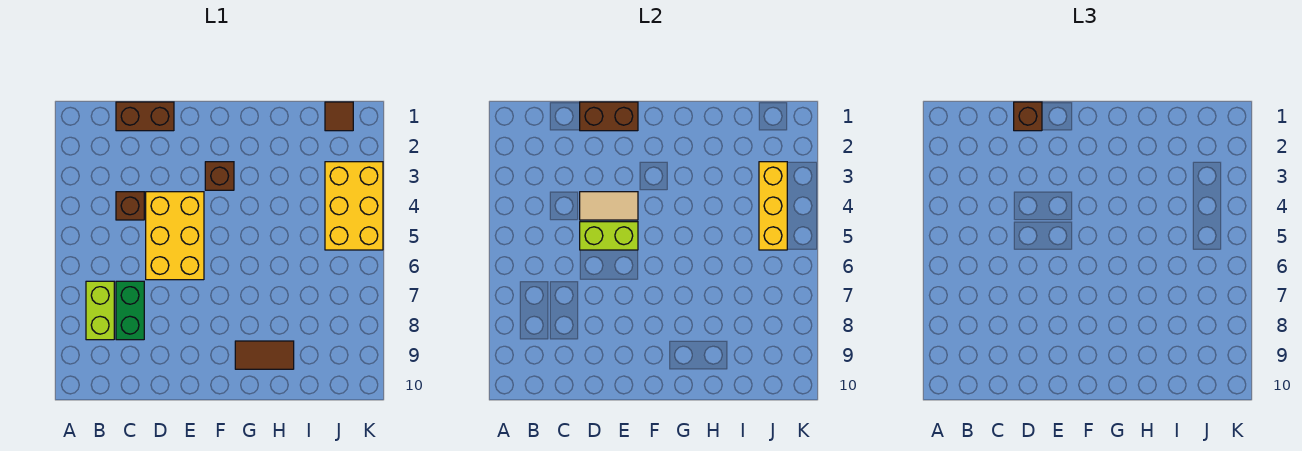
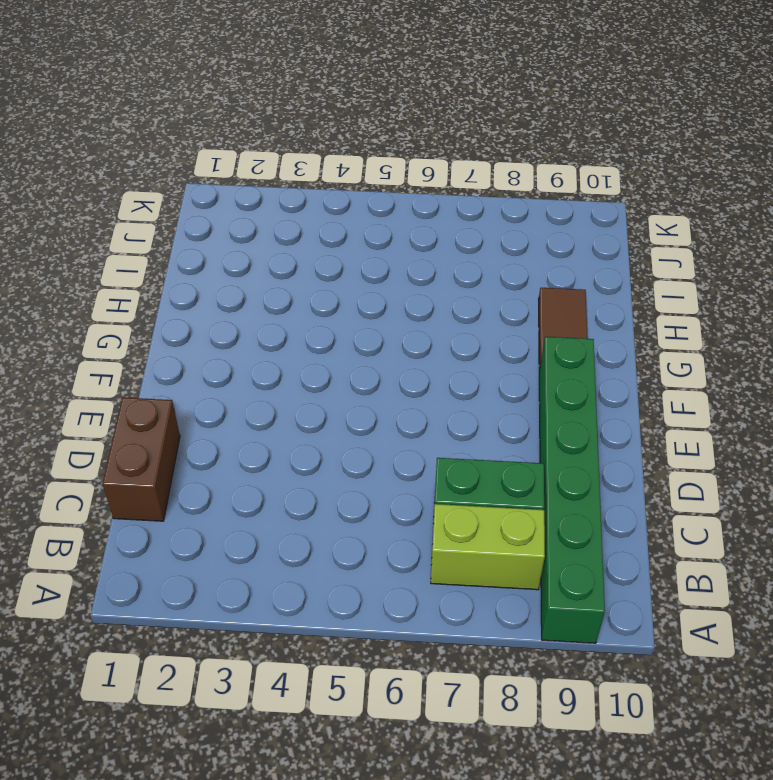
green brick A9:F9 level 1 -> none
none -> brown brick C4 level 1
none -> yellow brick D4:E6 level 1
none -> brown brick F3 level 1

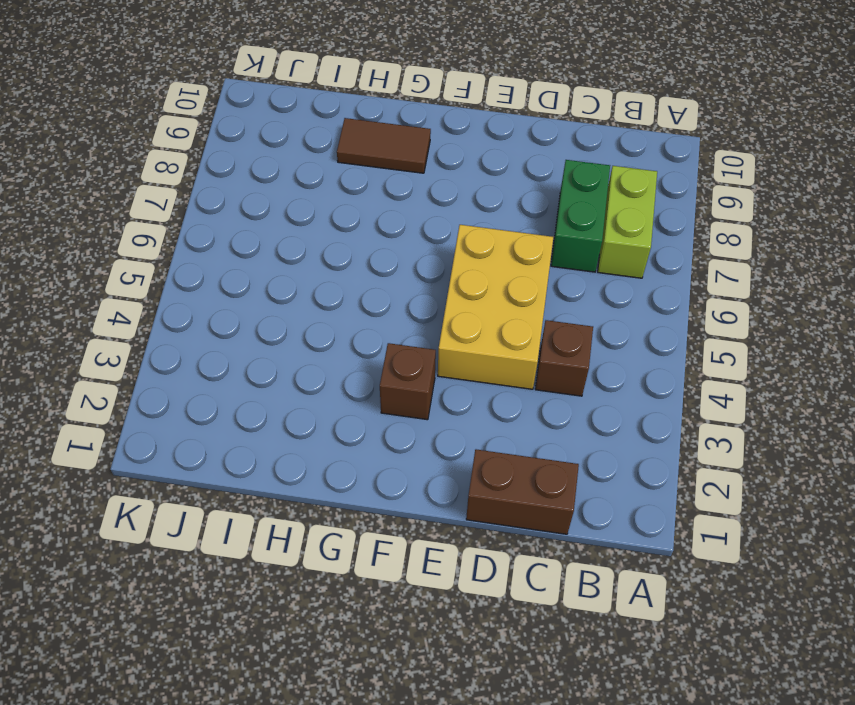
none -> brown tile J1 level 1
none -> yellow brick J3:K5 level 1
none -> brown brick D1:E1 level 2

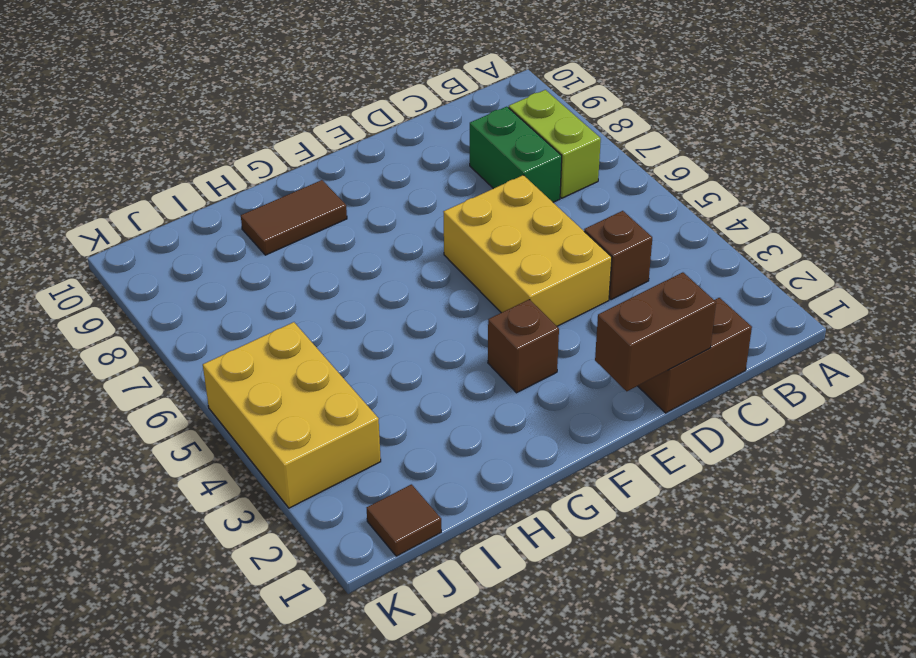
none -> tan tile D4:E4 level 2
none -> lime brick D5:E5 level 2
none -> yellow brick J3:J5 level 2

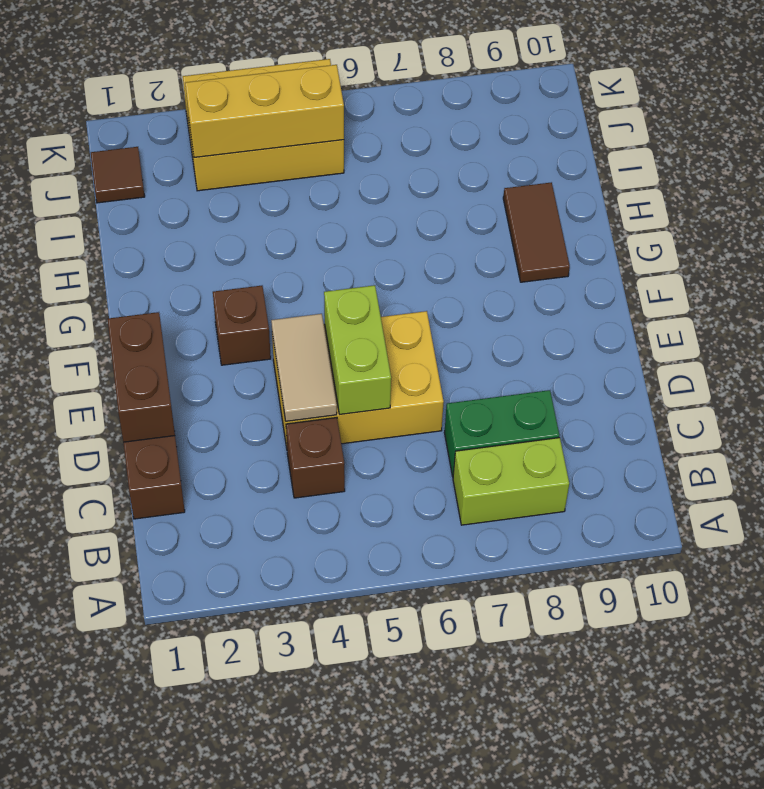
none -> brown brick D1 level 3

